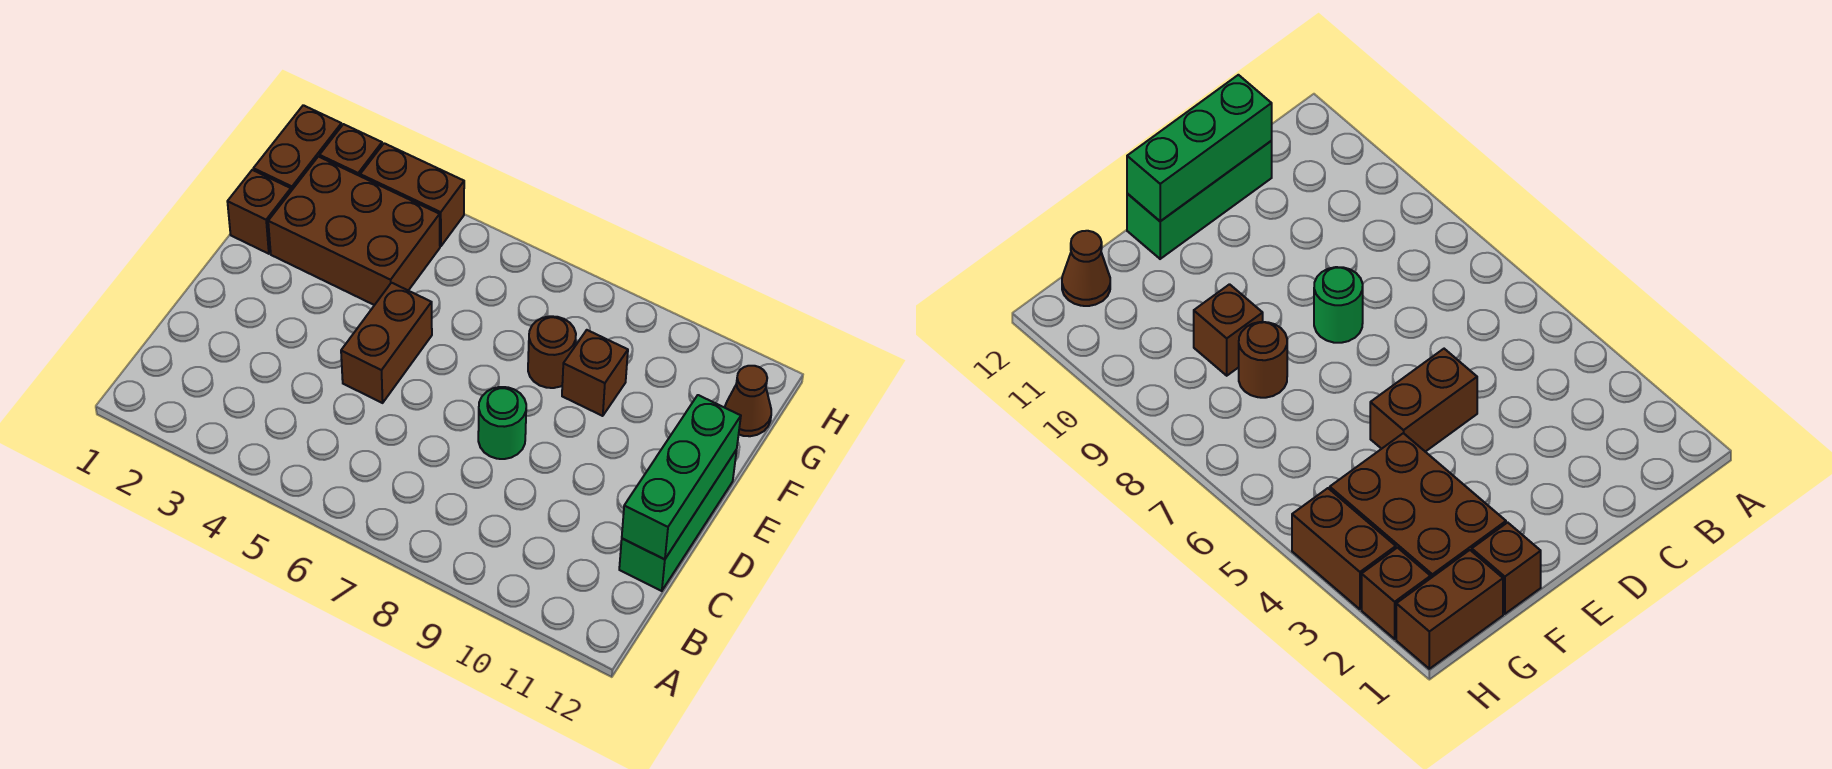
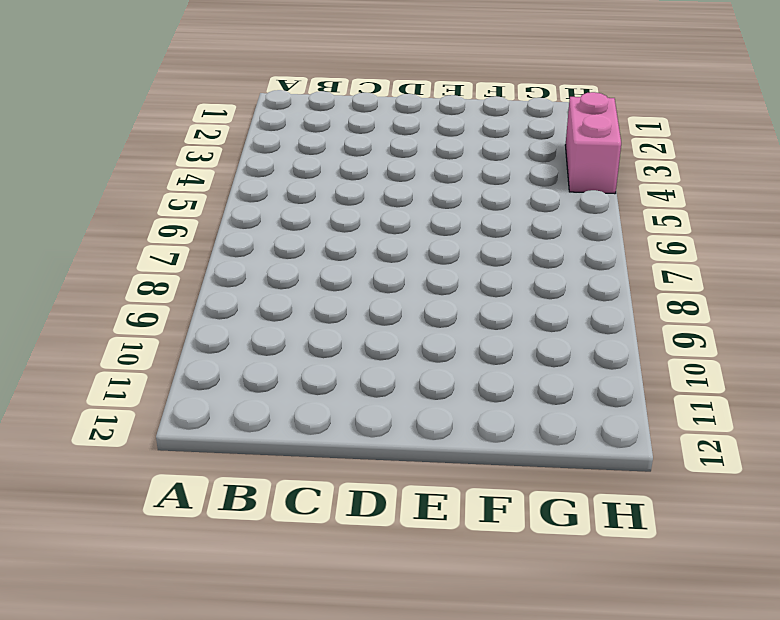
pink brick H3:H4 level 1 -> brown brick H3:H4 level 1
none -> green brick C12:E12 level 1
none -> brown brick D5:E5 level 1
none -> green round brick D8 level 1

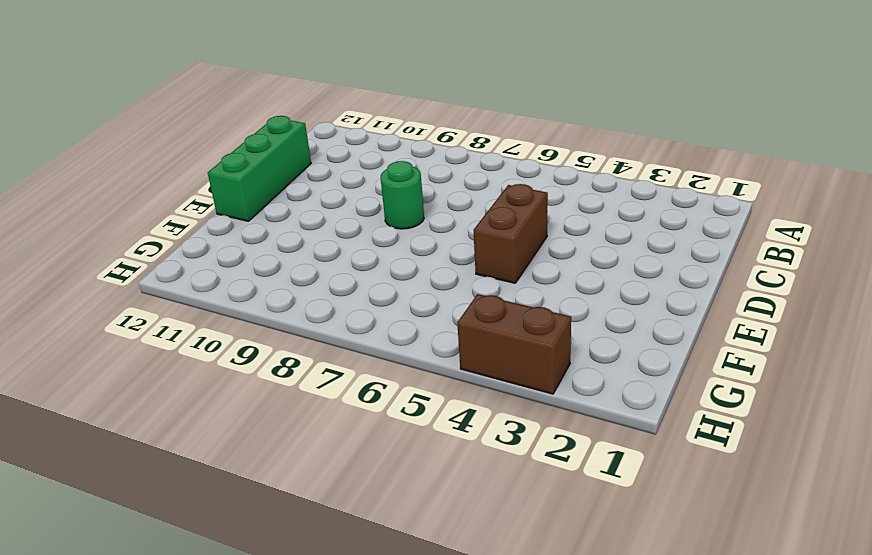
none -> brown brick F1 level 1
none -> brown brick F2:G4 level 1
none -> brown round brick F8 level 1

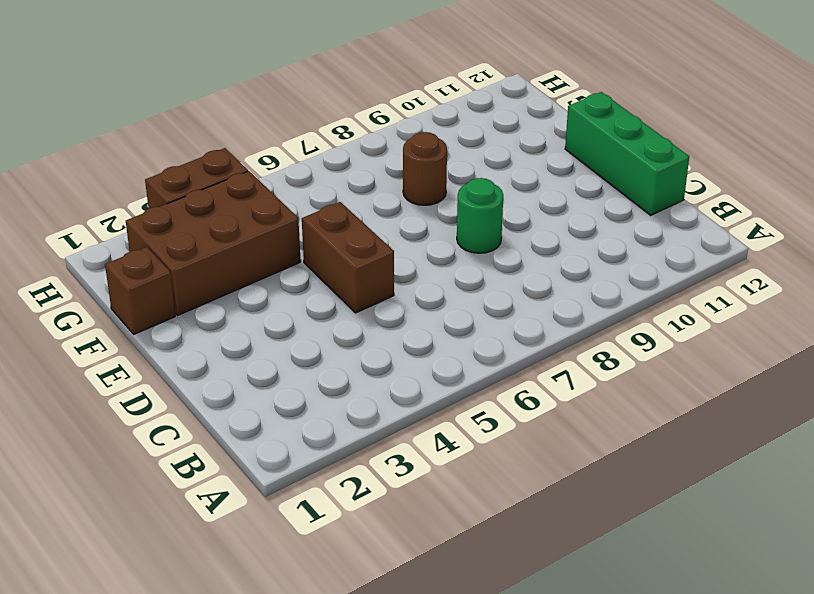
none -> brown brick F9 level 1
none -> brown brick G1:H1 level 1
none -> brown cone G12 level 1

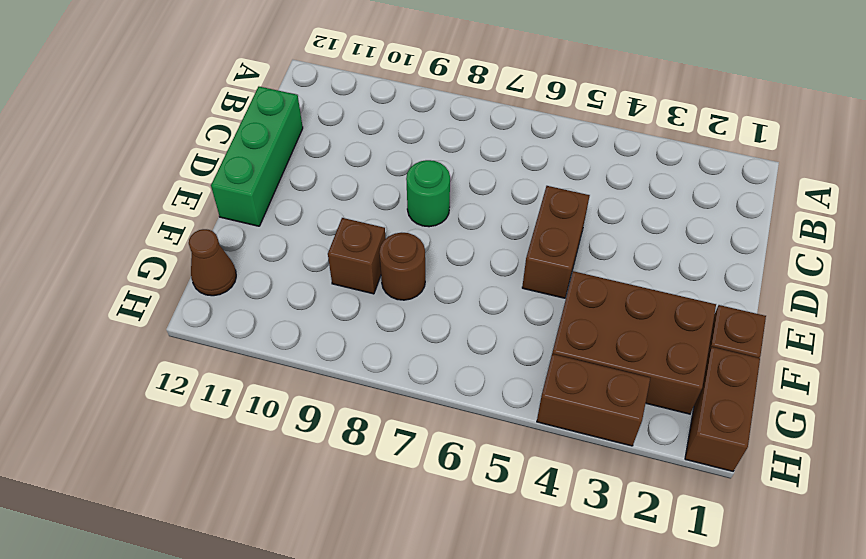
none -> brown brick H2 level 1
none -> green brick C12:E12 level 2

